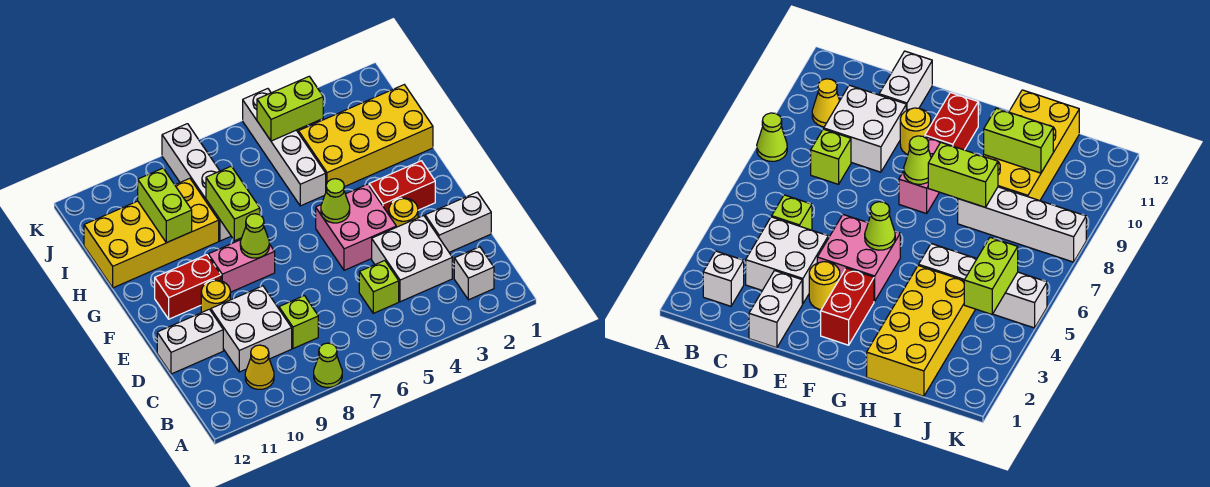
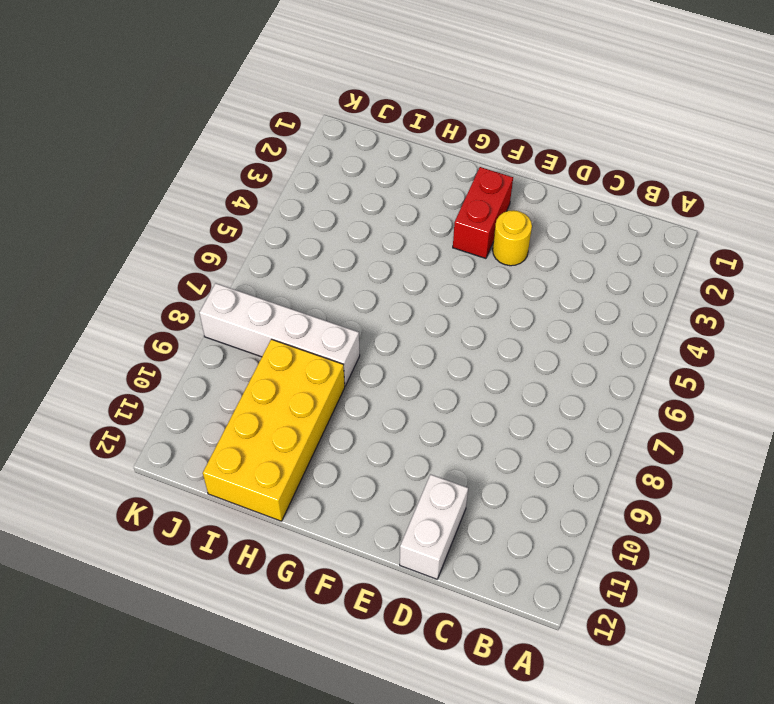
none -> lime cone A8 level 1
none -> white brick B2 level 1
none -> yellow cone B10 level 1

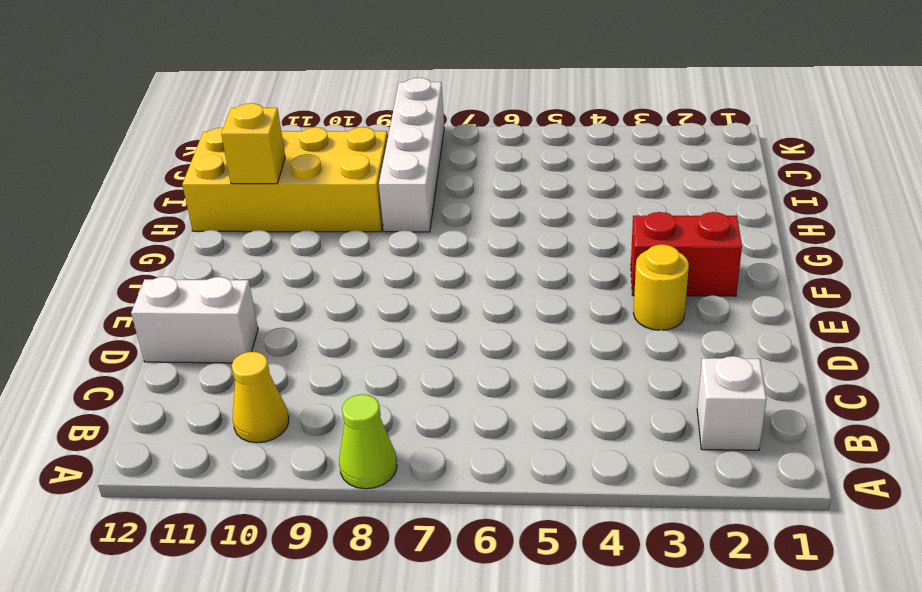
yellow brick H11 level 2 -> none
none -> white brick C3:D4 level 1
none -> lime brick C5 level 1
none -> lime brick C8 level 1

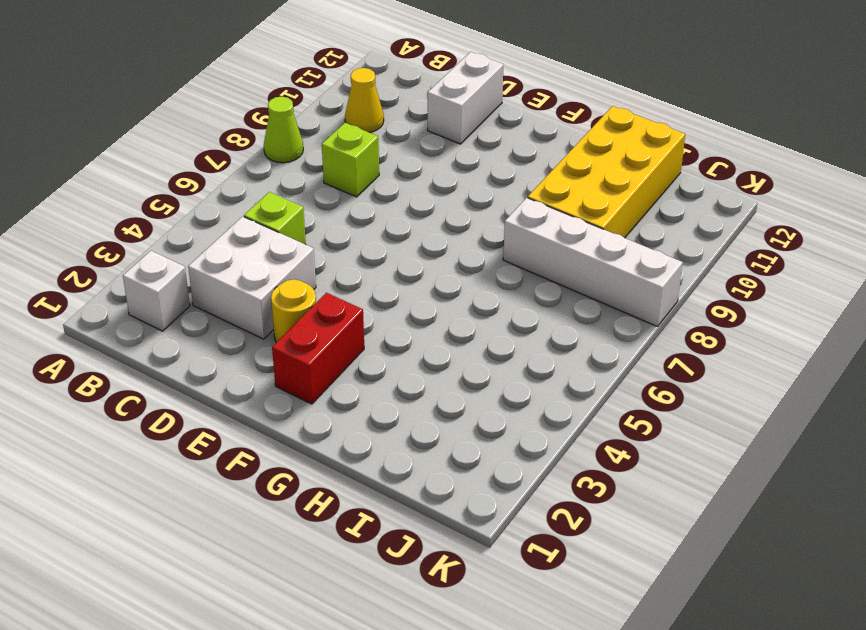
none -> white brick C9:D10 level 1
none -> white brick D1:D2 level 1
none -> pink brick E4:F5 level 1

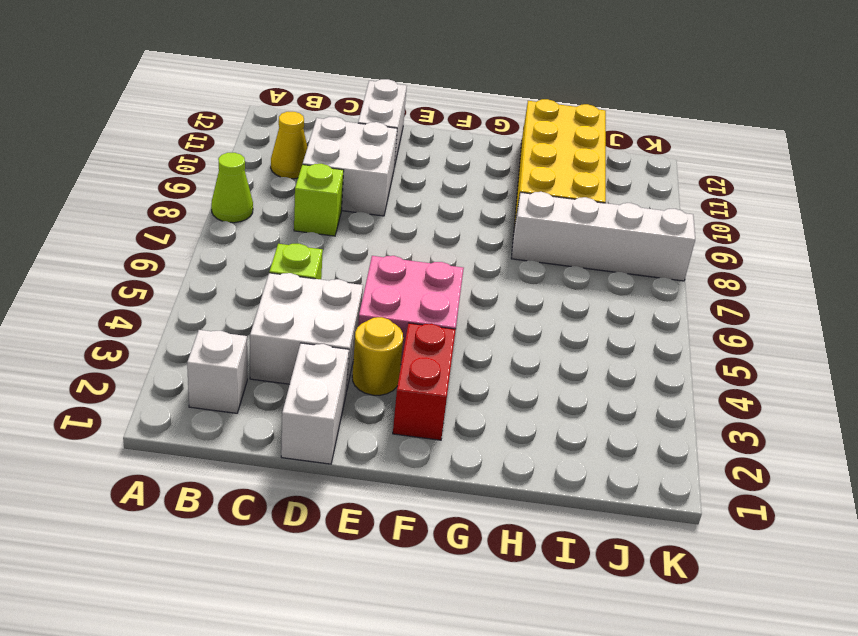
none -> yellow round brick E10 level 1
none -> pink brick F8:F9 level 1
none -> red brick F10:F11 level 1

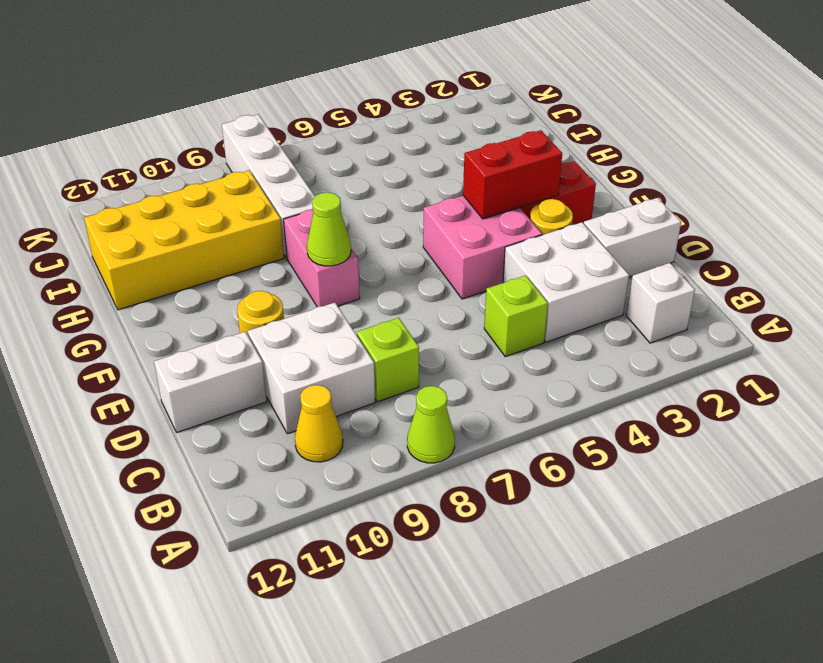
red brick F3:F4 level 2 -> red brick F10:F11 level 1
pink brick F8:G8 level 1 -> pink brick F8:F9 level 1
none -> yellow brick H1:I4 level 1
none -> white brick H5:K5 level 1
none -> lime cone F5 level 2

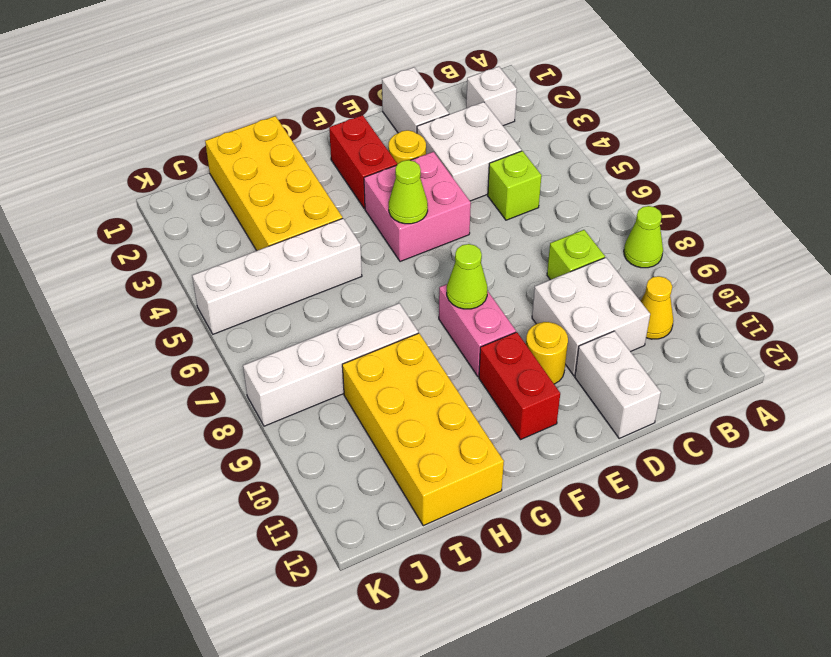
none -> lime brick G8:H8 level 2
none -> lime brick H10:I10 level 2
none -> lime brick J4:J5 level 2

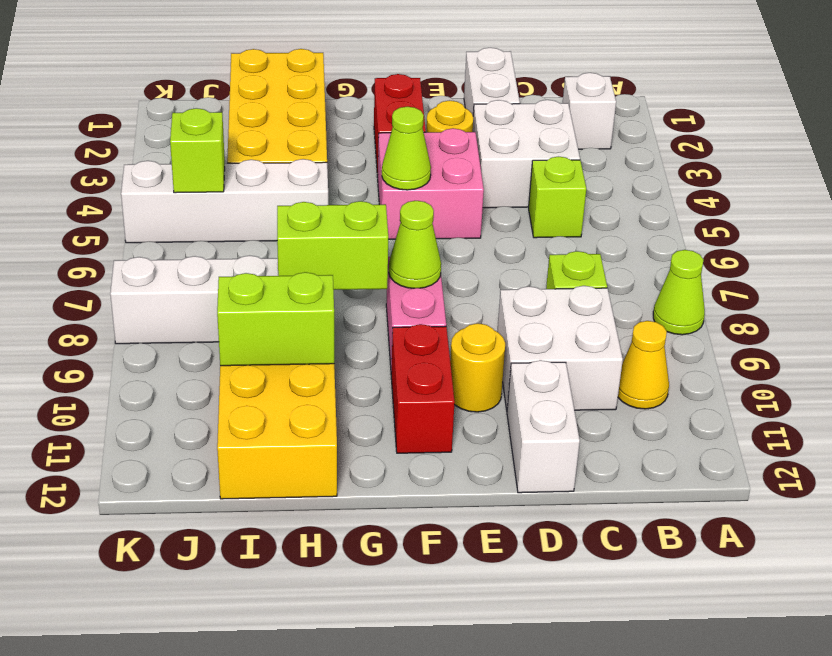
lime brick J5 level 2 -> lime brick J4:J5 level 2

